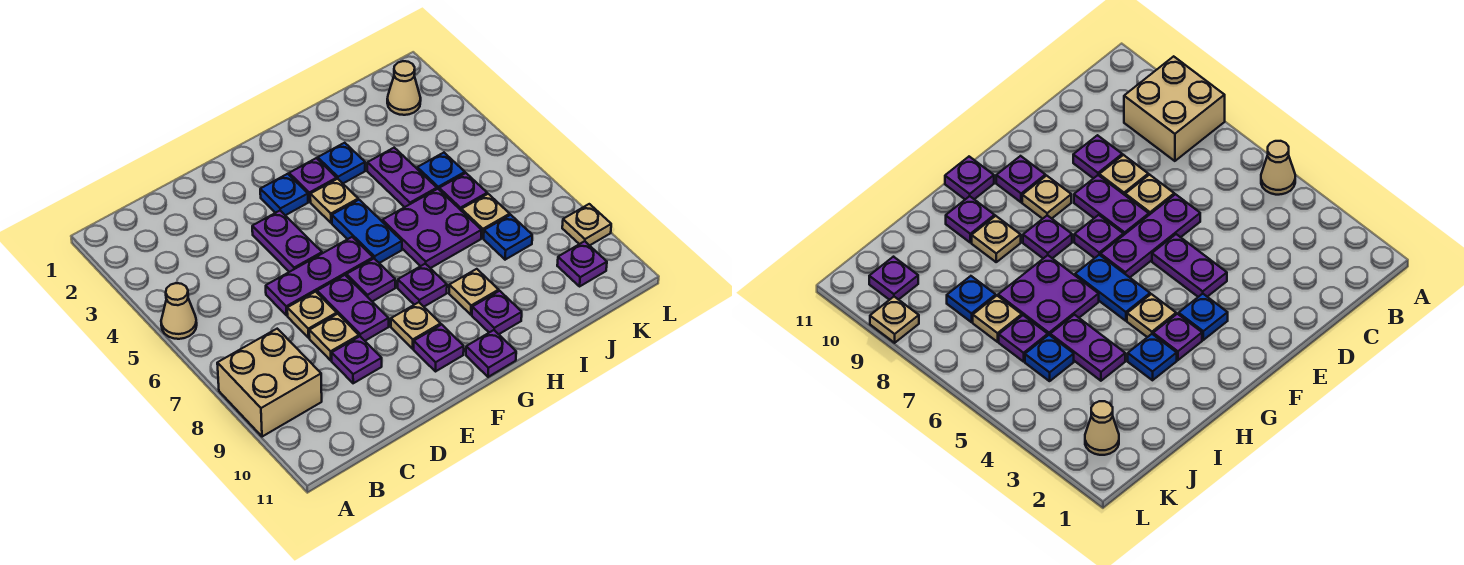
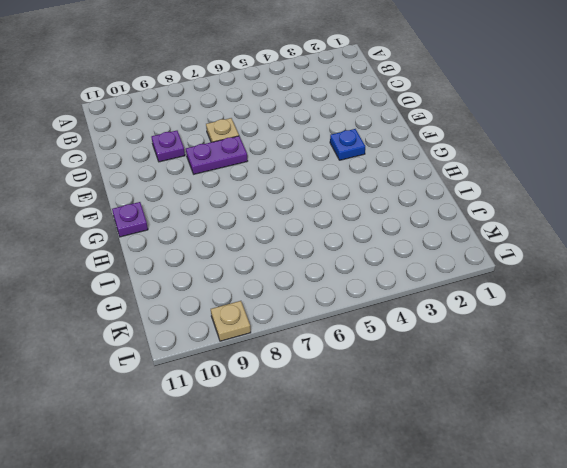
none -> tan cone A5 level 1
none -> tan brick A8:B9 level 1
none -> purple plate D6:F6 level 1

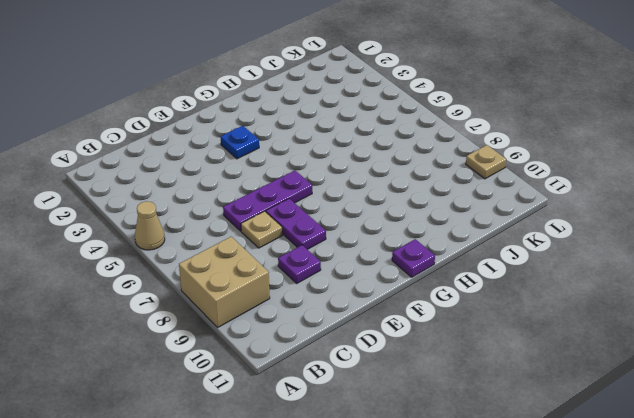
none -> tan plate D8 level 1
none -> purple plate E4:E5 level 1
none -> purple plate F7 level 1

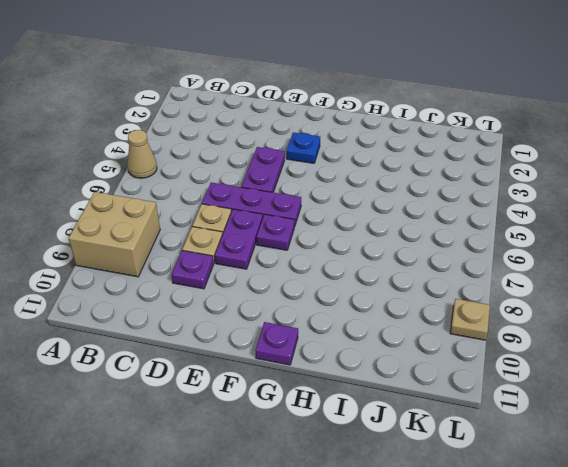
none -> tan plate F9 level 1
none -> purple plate F10 level 1
none -> purple plate G3 level 1

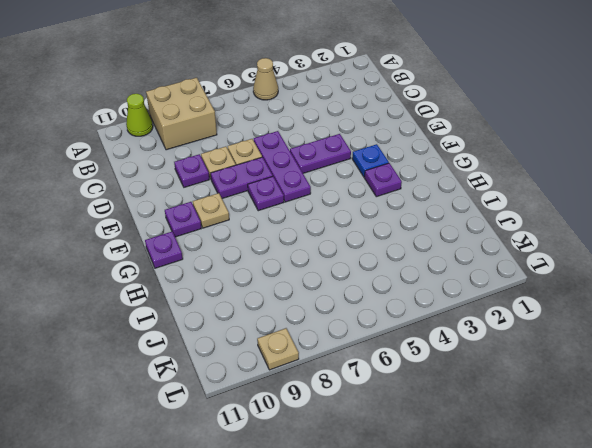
lime cone A10 level 1 -> none
none -> tan plate G4 level 1
none -> blue plate G5:G6 level 1
none -> purple plate G8 level 1

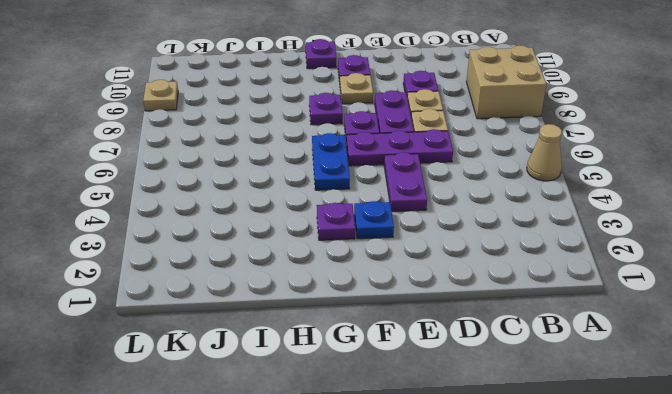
none -> tan plate G4 level 1
none -> blue plate H3 level 1
none -> purple plate H6:I7 level 1

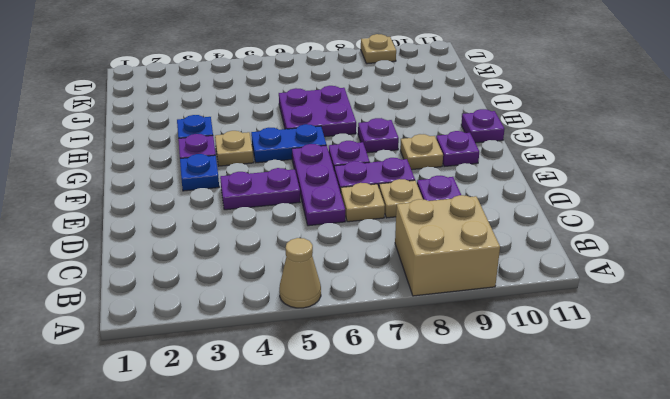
none -> tan plate H9 level 1
none -> purple plate H10 level 1
none -> purple plate I4:I5 level 1

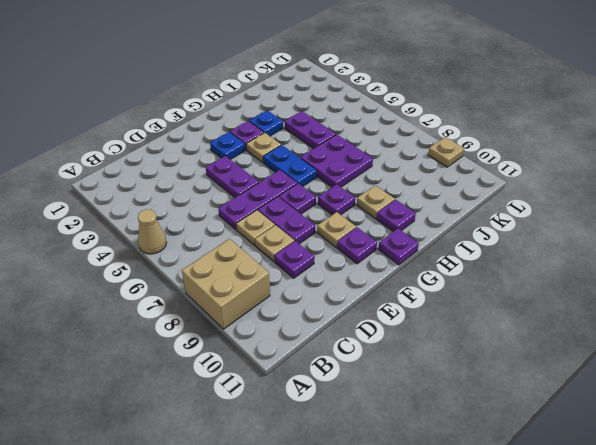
none -> blue plate J5 level 1
none -> purple plate J6 level 1
none -> tan plate J7 level 1

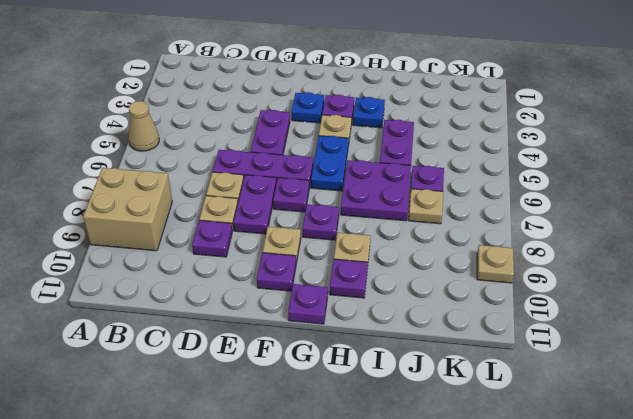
none -> blue plate J5 level 1
none -> blue plate J8 level 1
none -> tan cone K2 level 1

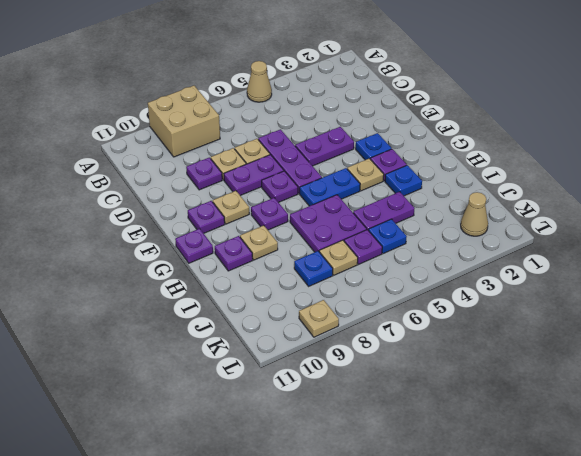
none -> purple plate K10 level 1

